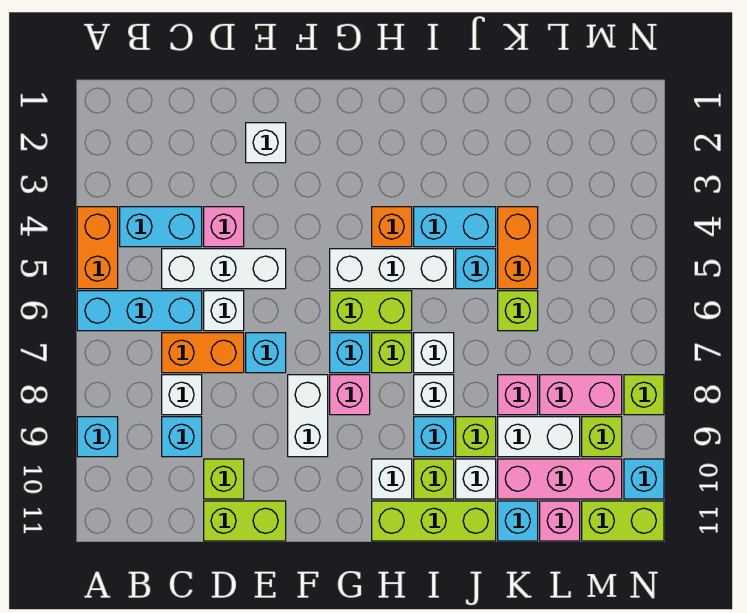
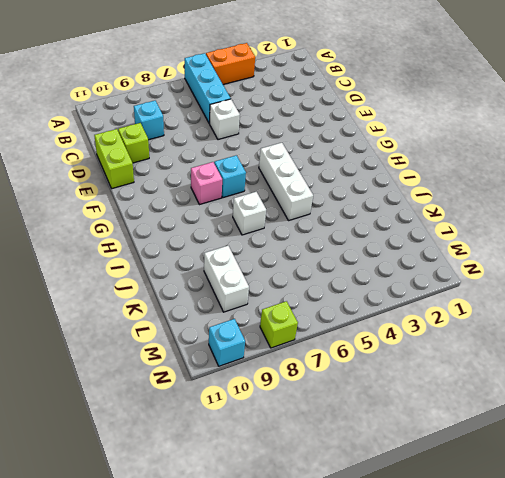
none -> cyan brick A9 level 1
none -> cyan brick B4:C4 level 1
none -> white brick C5:E5 level 1
none -> orange brick C7:D7 level 1

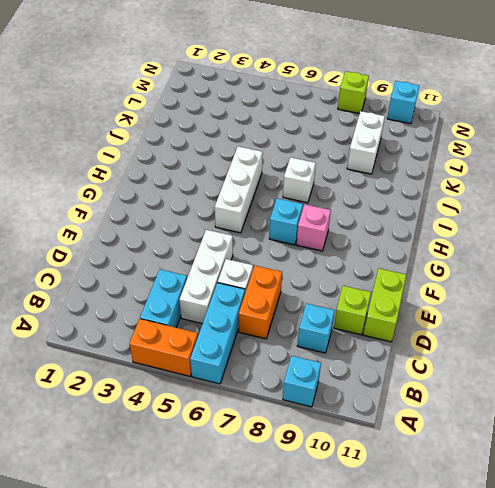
none -> white brick C8 level 1
none -> pink brick D4 level 1
none -> white brick E2 level 1
none -> cyan brick E7 level 1

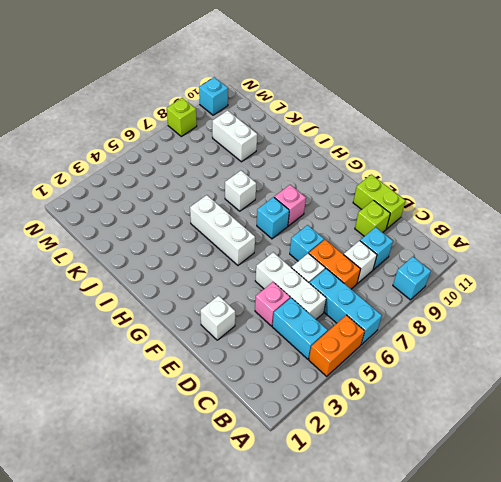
none -> white brick F8:F9 level 1
none -> lime brick G6:H6 level 1
none -> orange brick H4 level 1
none -> lime brick H7 level 1

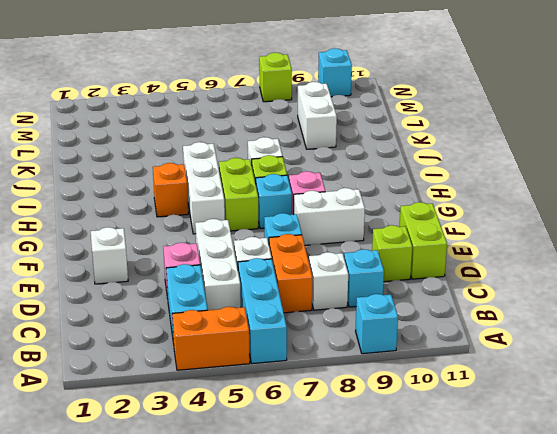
none -> white brick H10 level 1
none -> lime brick H11:J11 level 1
none -> cyan brick I4:J4 level 1
none -> white brick I8 level 1

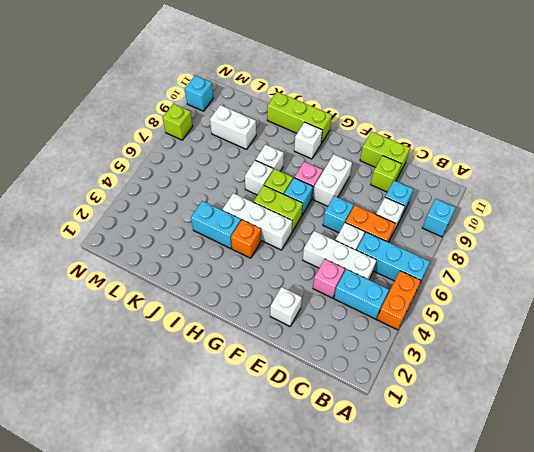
none -> cyan brick I9 level 1
none -> lime brick I10 level 1
none -> cyan brick J5 level 1
none -> lime brick J9 level 1

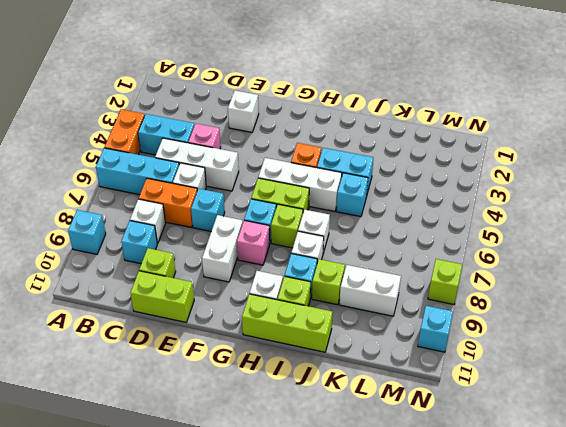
none -> white brick J10 level 1
none -> orange brick K4:K5 level 1
none -> lime brick K6 level 1
none -> pink brick K8 level 1

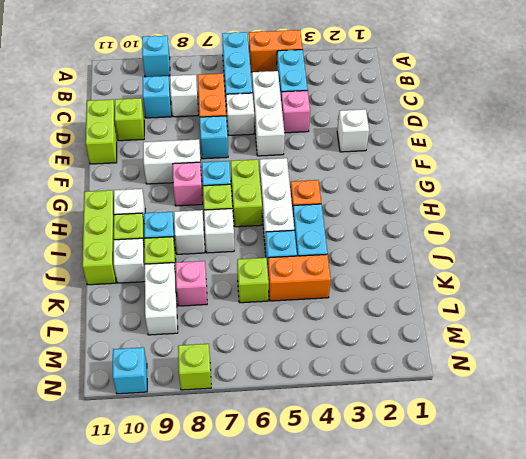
none -> pink brick K10:M10 level 1
none -> cyan brick K11 level 1
none -> pink brick L8:M8 level 1
none -> pink brick L11 level 1

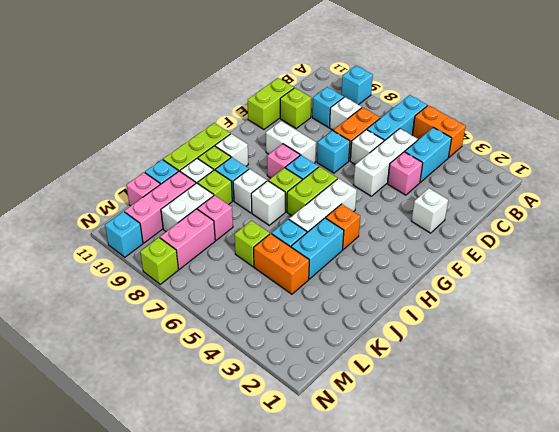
none -> lime brick M9 level 1
none -> lime brick M11:N11 level 1

